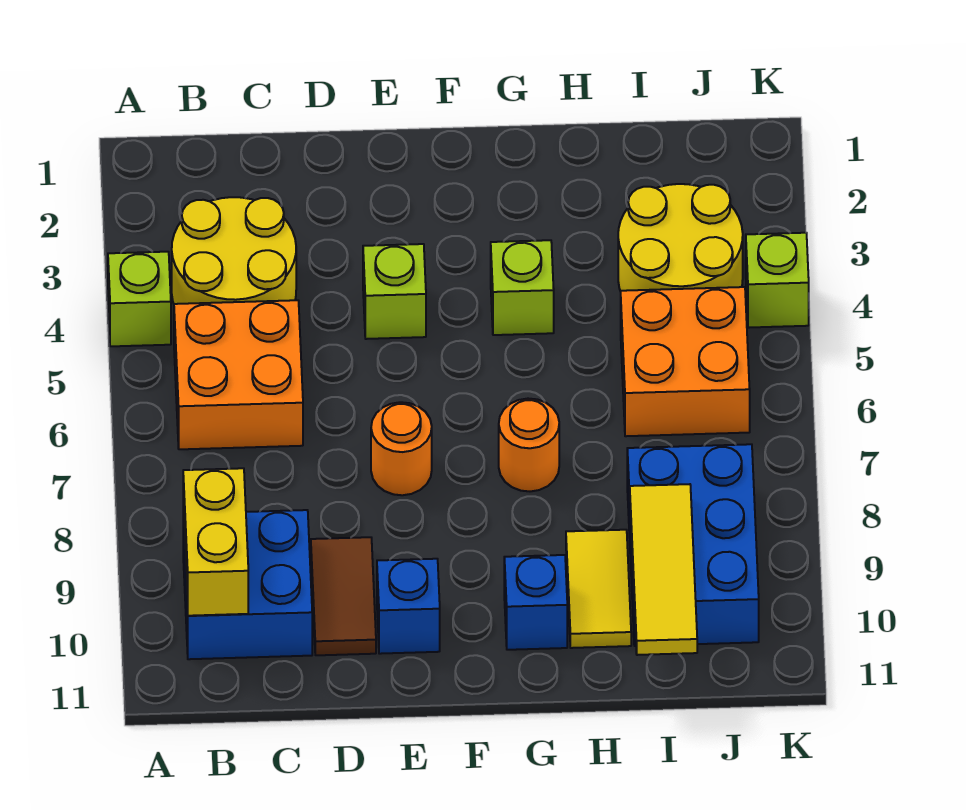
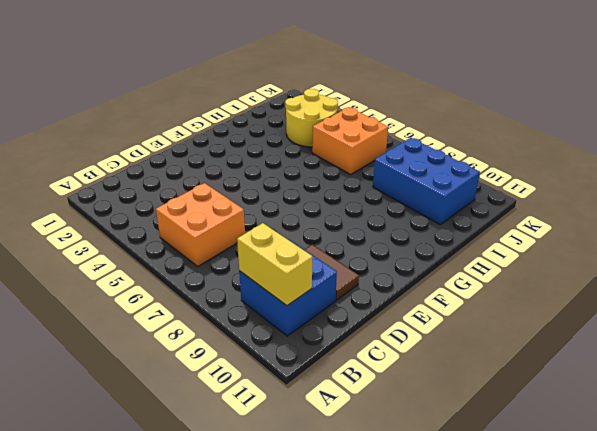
none -> lime brick A4 level 1
none -> yellow round brick B3:C4 level 1
none -> lime brick E4 level 1

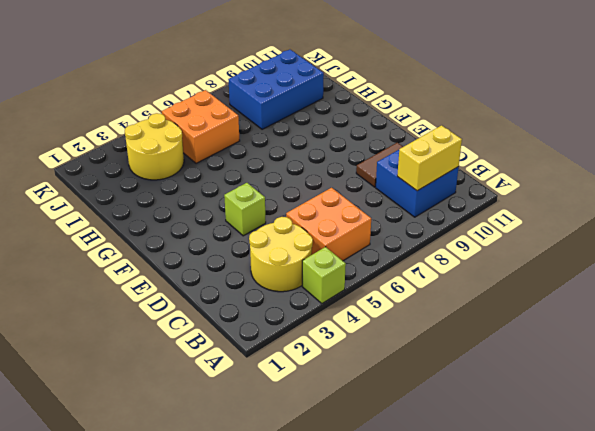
none -> orange round brick E7 level 1
none -> blue brick E10 level 1
none -> lime brick G4 level 1

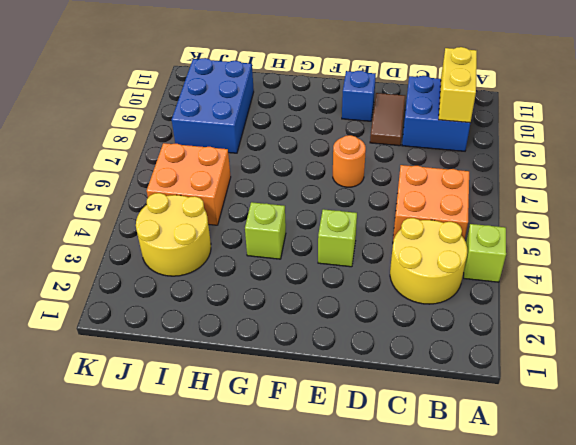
none -> orange round brick G7 level 1
none -> blue brick G10 level 1
none -> yellow tile H9:H10 level 1

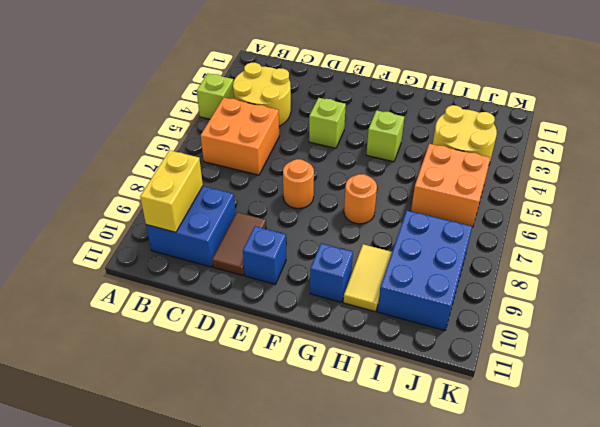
none -> lime brick K4 level 1
none -> yellow tile I9:I11 level 2

